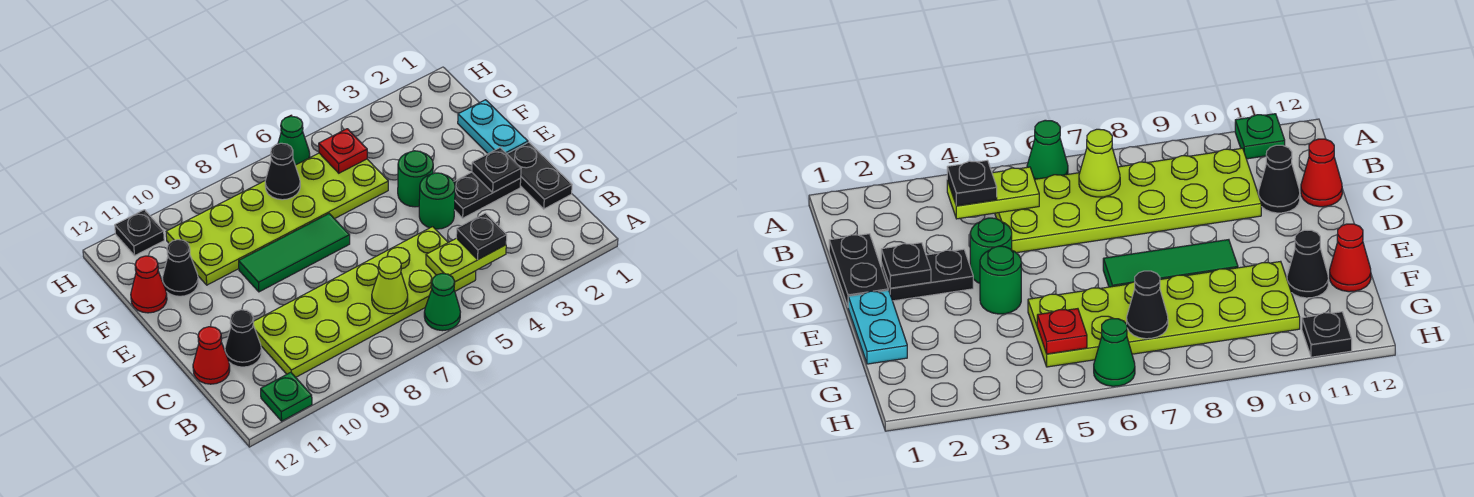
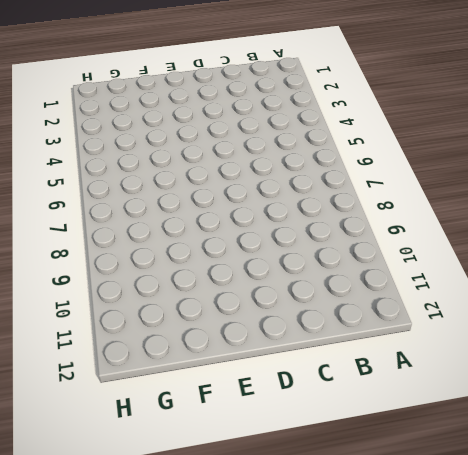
none -> green cone A6 level 1
none -> green plate A11 level 1
none -> lime plate B5:C10 level 1

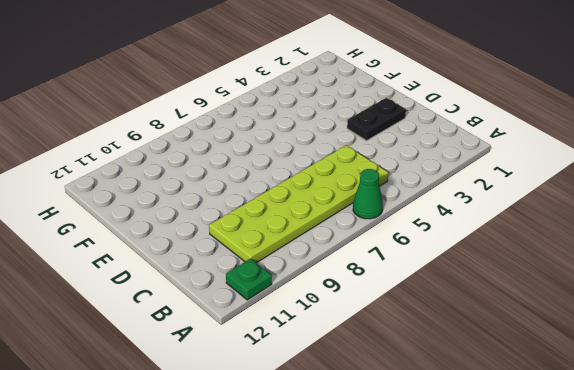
none -> black plate C1:D1 level 1
none -> black cone C11 level 1
none -> red cone C12 level 1

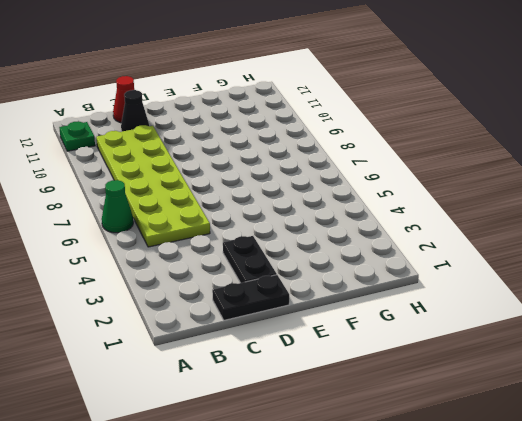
none -> green round brick D4 level 1
none -> cyan plate E1:F1 level 1
none -> green round brick E4 level 1

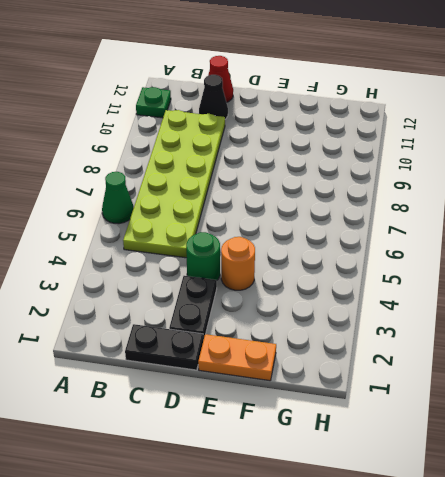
orange plate E1:F1 level 1 -> cyan plate E1:F1 level 1
orange round brick E4 level 1 -> green round brick E4 level 1
none -> green tile E7:E9 level 1
none -> lime plate F5:G10 level 1
none -> black cone F11 level 1

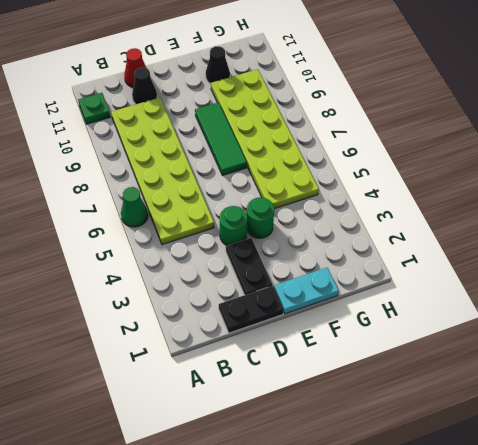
none -> red cone F12 level 1
none -> green cone H6 level 1
none -> black plate H11 level 1

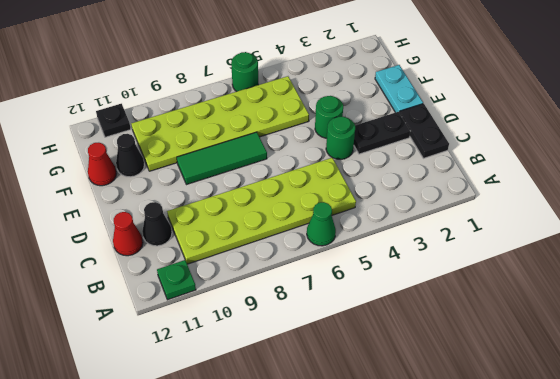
green round brick H6 level 1 -> green cone H6 level 1
none -> lime plate B4:B5 level 2
none -> lime cone B7 level 2
none -> black plate D2 level 2

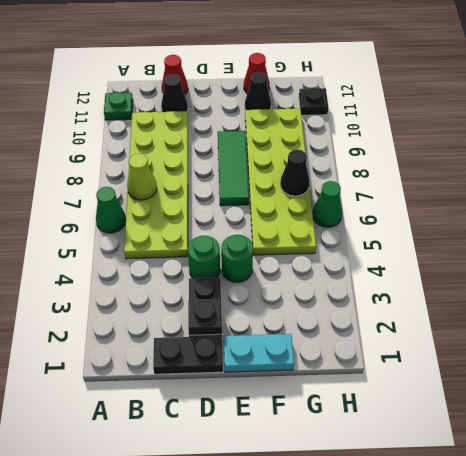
none -> lime plate B4:B5 level 2
none -> red plate G5 level 2
none -> black plate B4 level 3

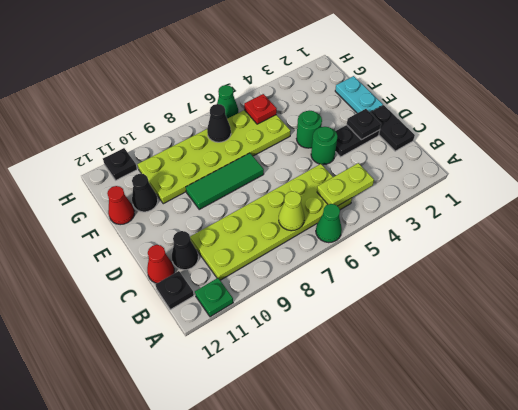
black plate B12 level 1 -> black plate B4 level 3

